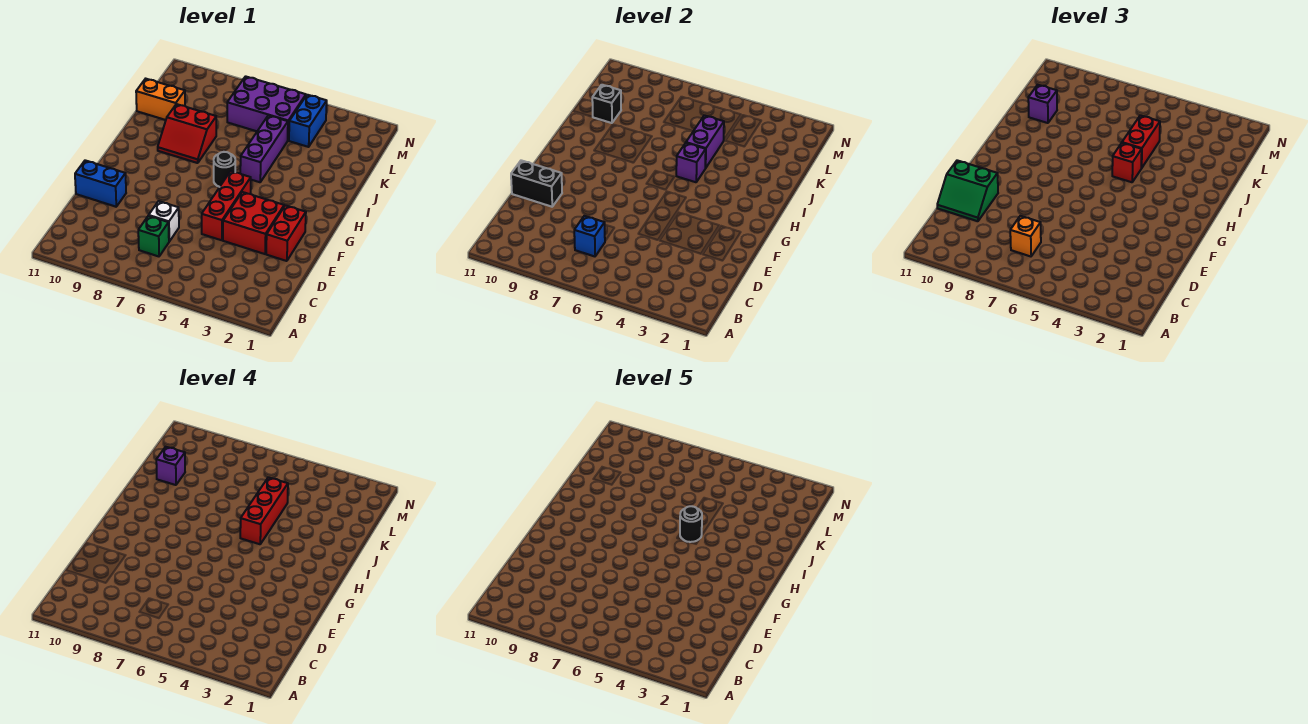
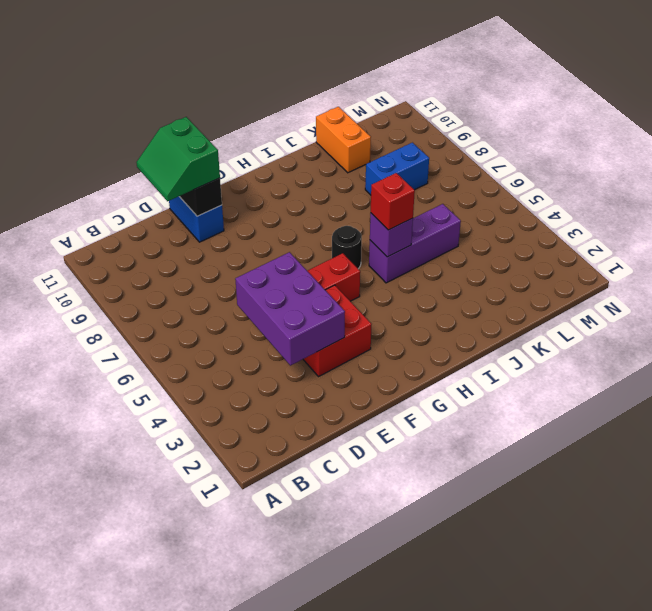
purple brick D3:E5 level 2 -> purple brick L5:M7 level 1
blue brick K8:L8 level 1 -> blue brick L4:M4 level 1
none -> green brick C7 level 1
none -> white brick D7 level 1
none -> red brick E2:F2 level 1

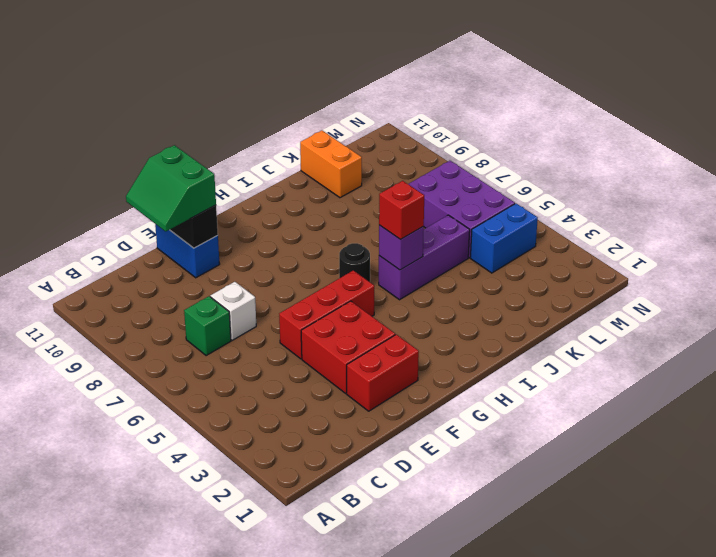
none -> red slope I8:J9 level 1 top J
none -> blue brick C7 level 2
none -> purple brick J5:K5 level 2

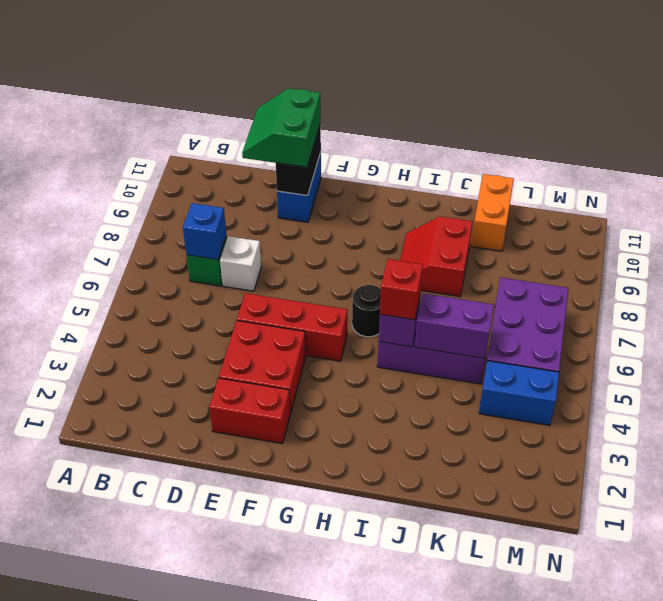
none -> black brick K10 level 2
none -> orange brick C7 level 3
none -> red brick J5:K5 level 3

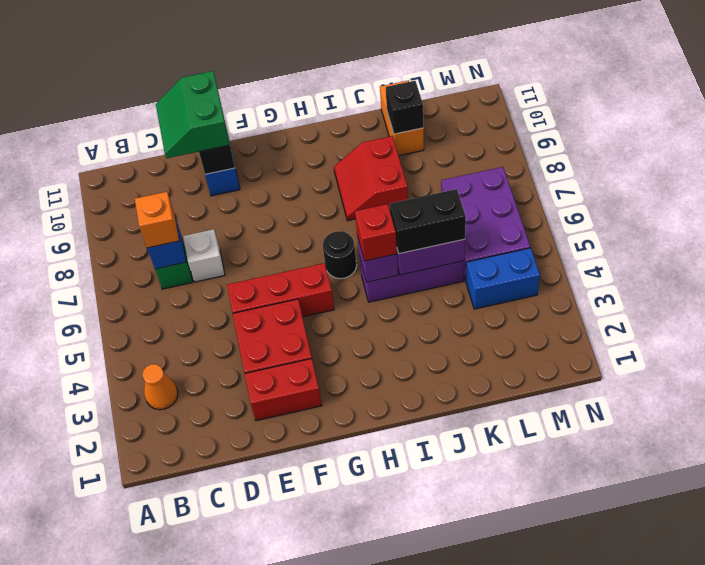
orange cone B3 level 1 -> none
black brick J5:K5 level 3 -> red brick J5:K5 level 3
none -> purple brick K10 level 3
none -> red brick I5:K5 level 4
none -> purple brick K10 level 4

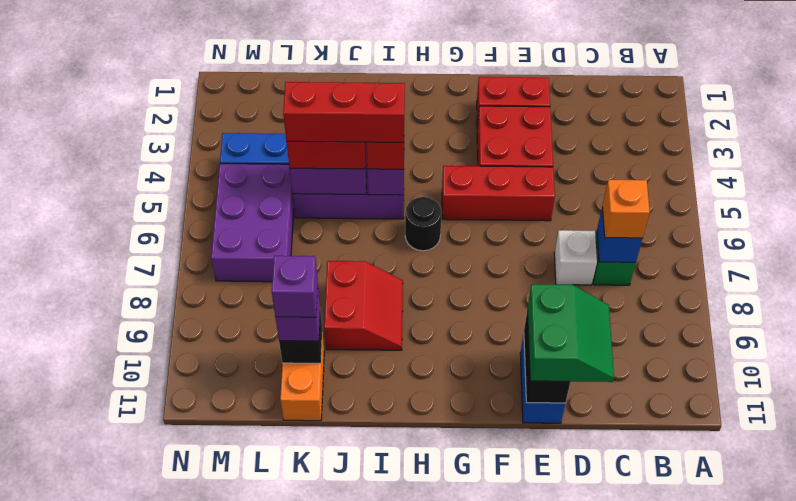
none -> black round brick I5 level 5

